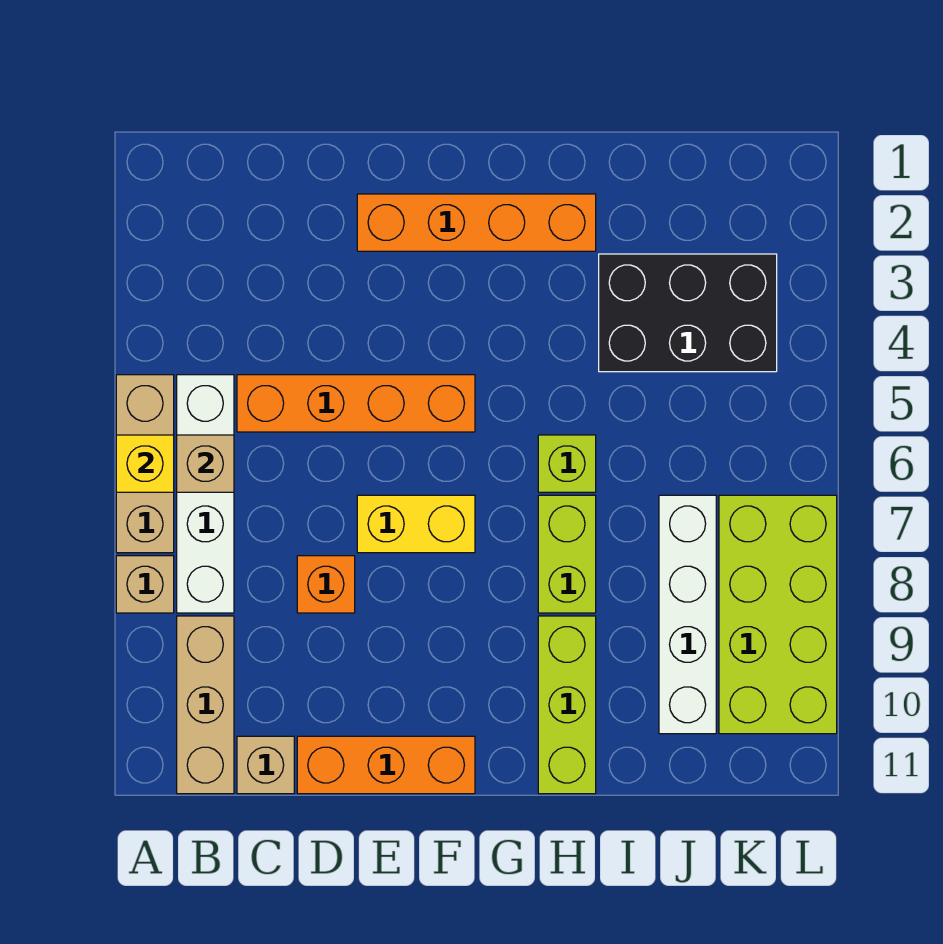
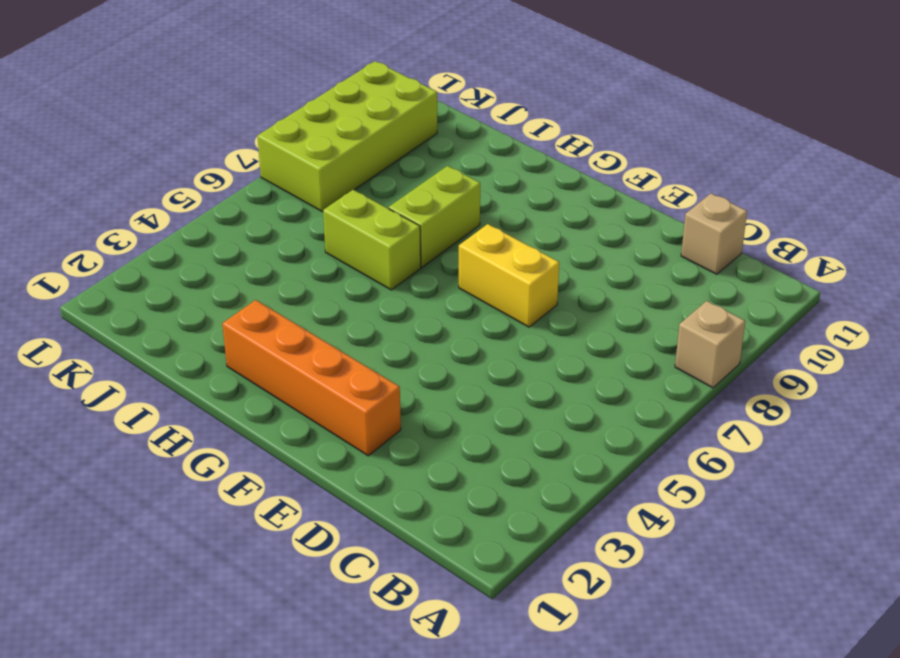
lime brick H6:I6 level 1 -> lime brick H6 level 1
none -> tan brick A5:A7 level 1
none -> white brick B5:B8 level 1
none -> tan brick B9:B11 level 1

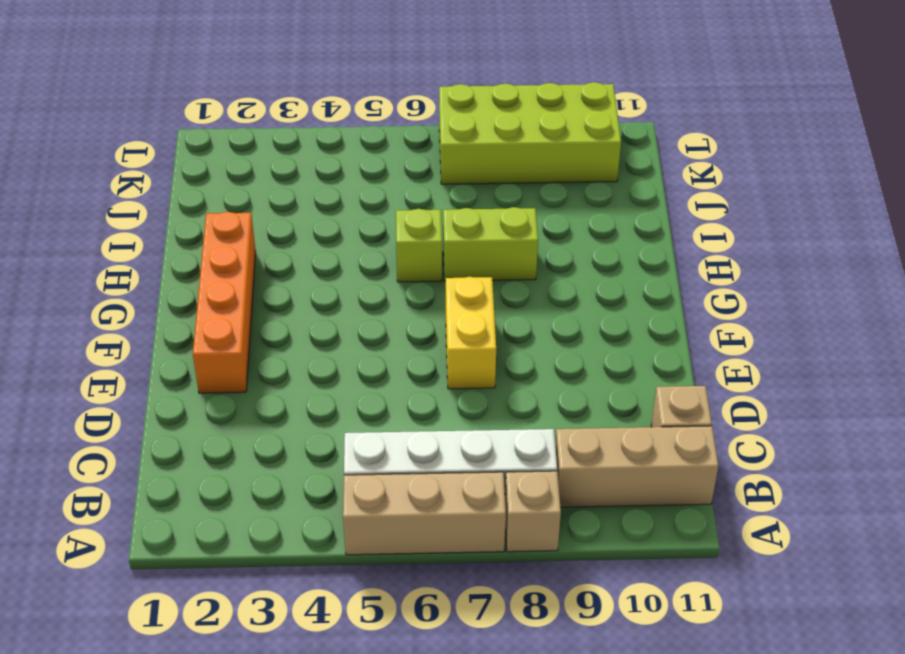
none -> orange brick C5:F5 level 1
none -> orange brick D8 level 1
none -> orange brick D11:F11 level 1

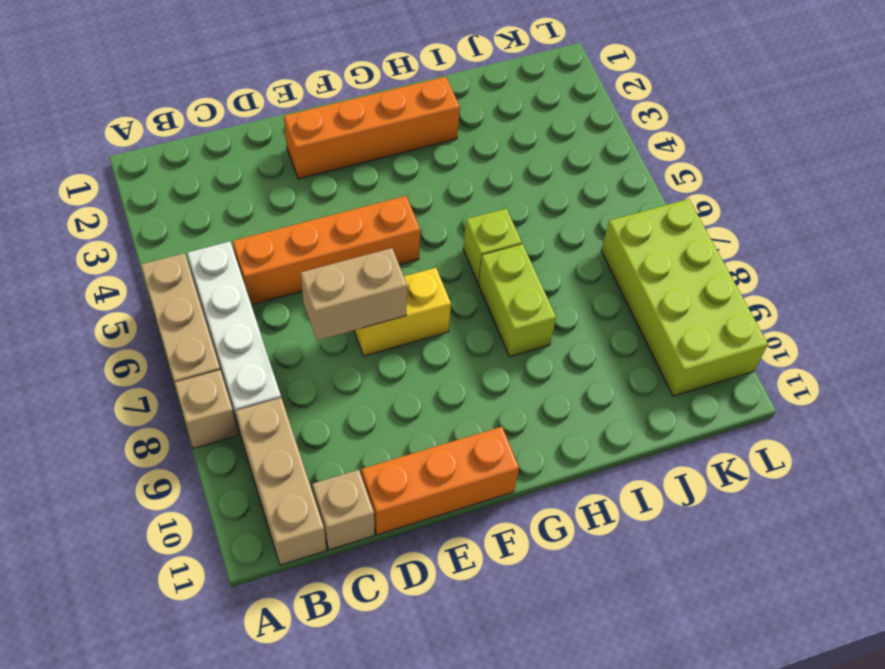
tan brick D7:E7 level 2 -> none
none -> orange brick D8 level 1
none -> lime brick H9:H11 level 1
none -> black brick I3:K4 level 1

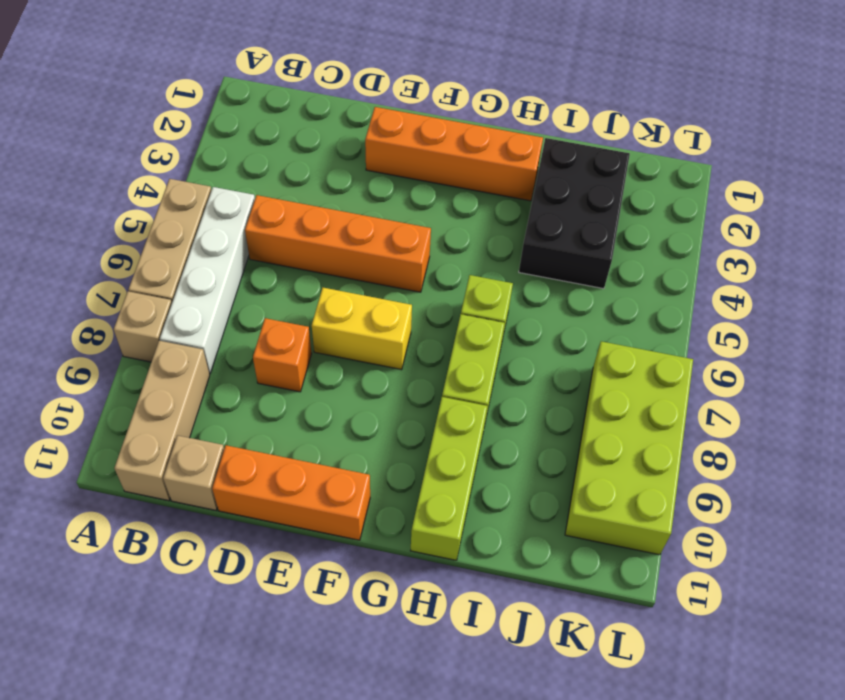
black brick I2:J4 level 1 -> black brick I3:K4 level 1
none -> white brick J7:J10 level 1
none -> yellow brick A6 level 2
none -> tan brick B6 level 2

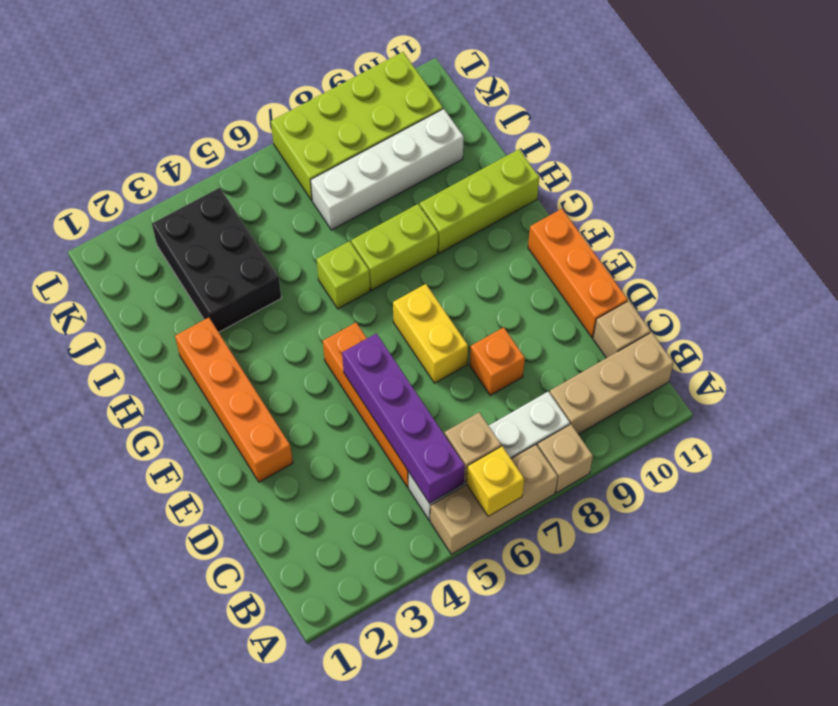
purple brick B5:E5 level 2 -> none

